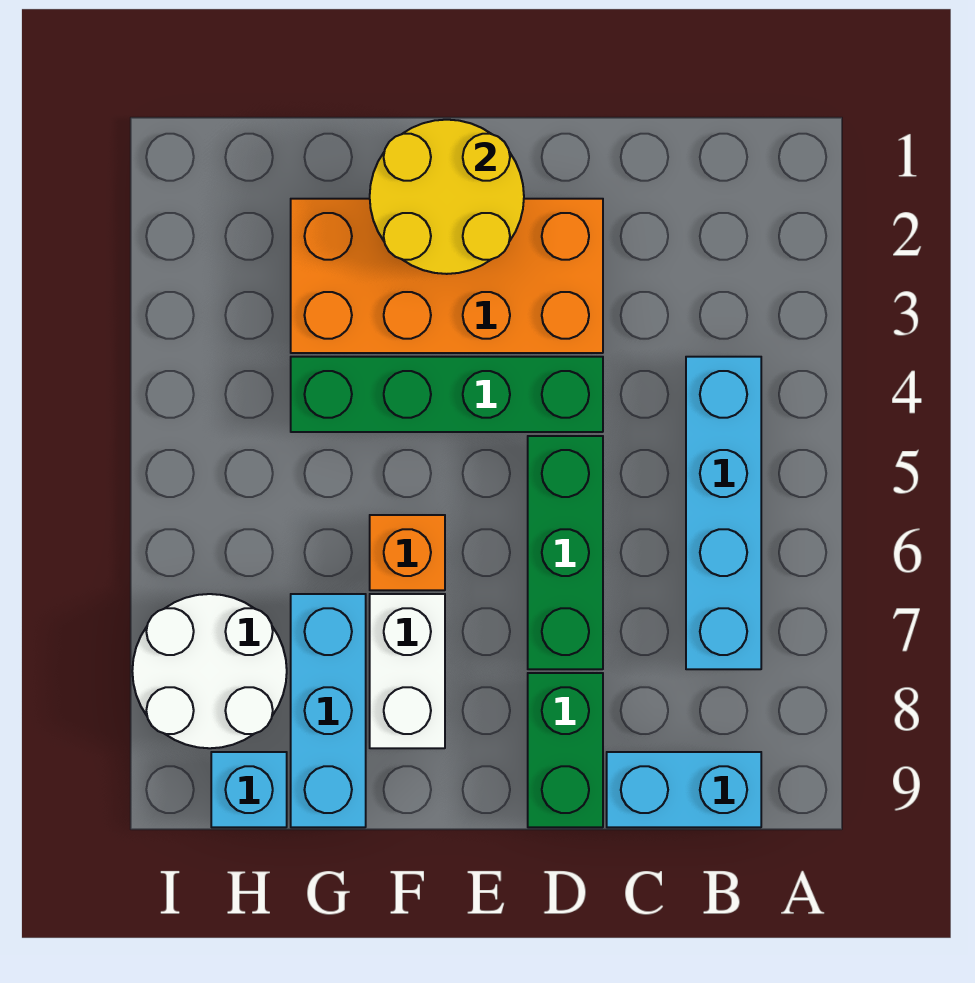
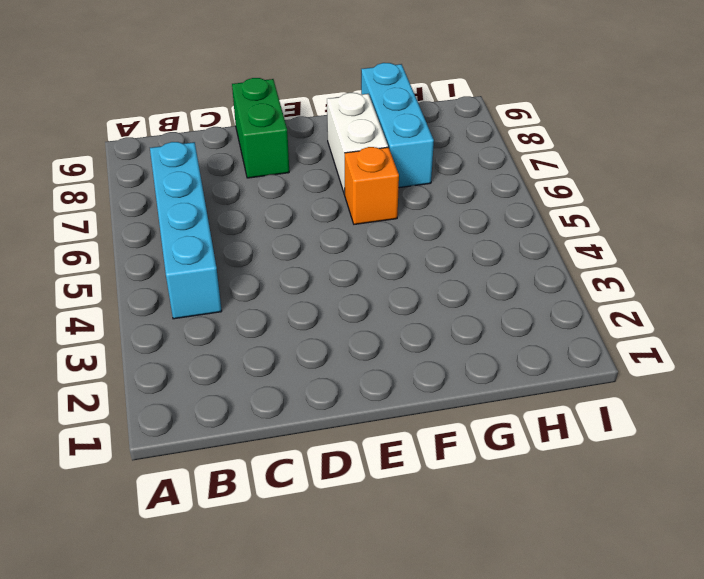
none -> cyan brick B9:C9 level 1
none -> orange brick D2:G3 level 1
none -> green brick D4:G4 level 1

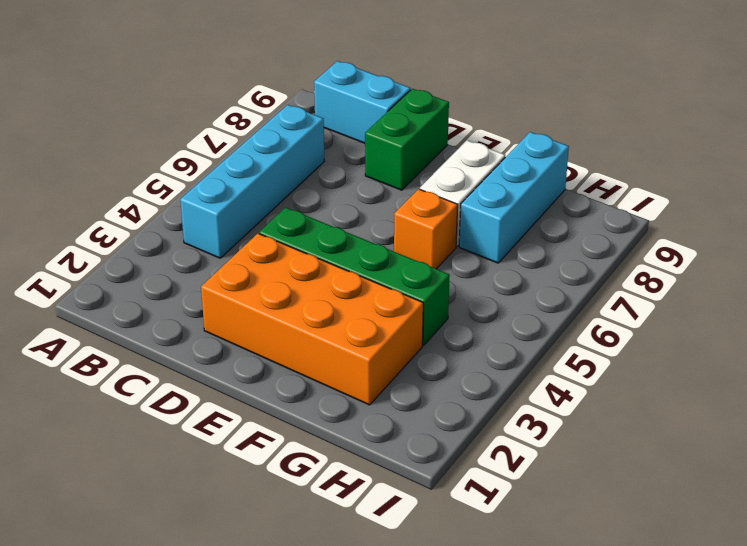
none -> green brick D5:D7 level 1
none -> white round brick H7:I8 level 1
none -> cyan brick H9 level 1

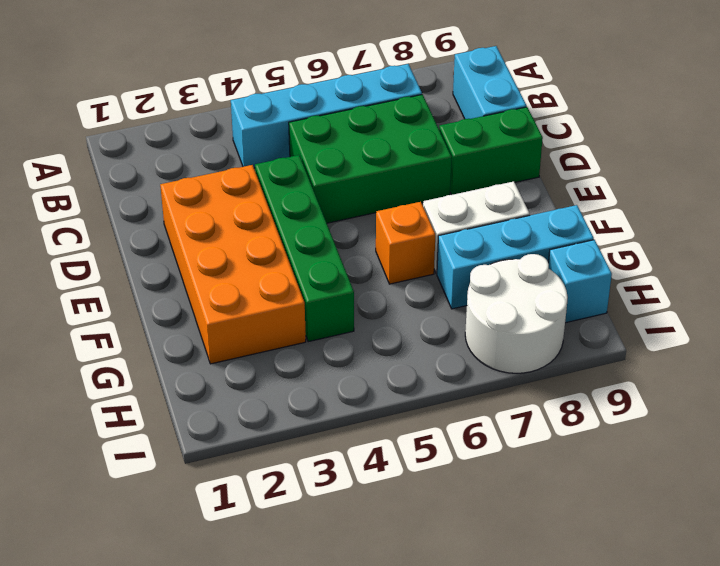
green brick C5:D7 level 1 -> green brick D5:D7 level 1
none -> yellow round brick E1:F2 level 2

